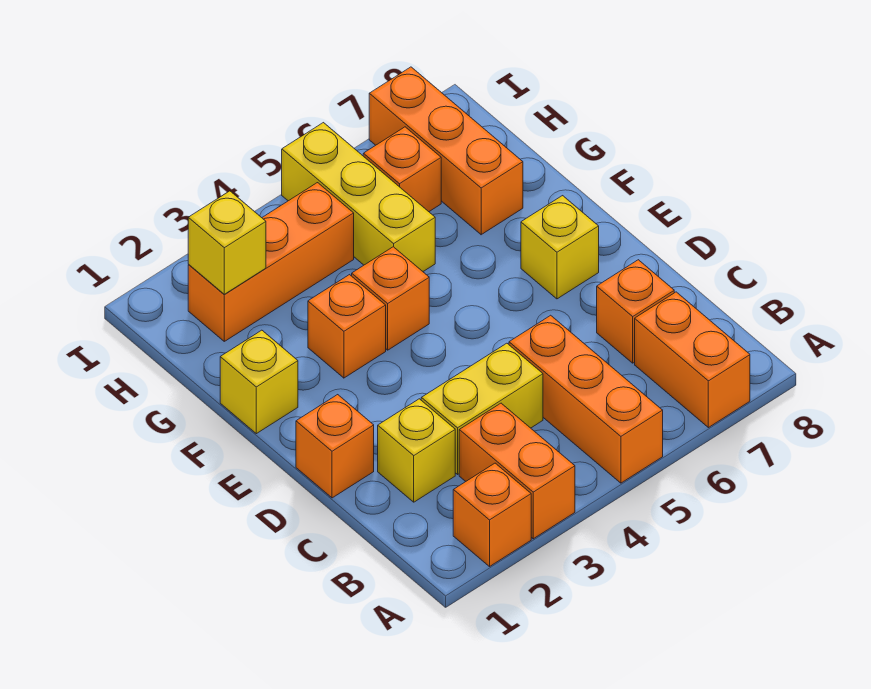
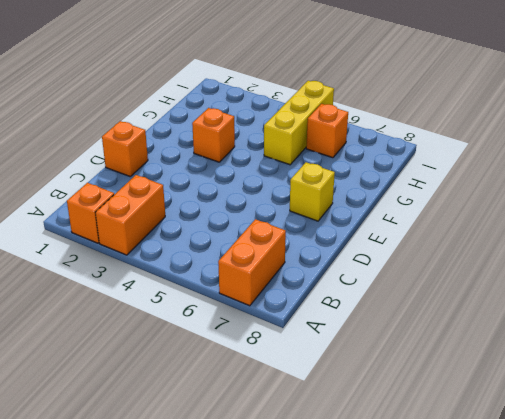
none -> orange brick A5:C5 level 1
none -> yellow brick C2 level 1
none -> yellow brick C3:C4 level 1

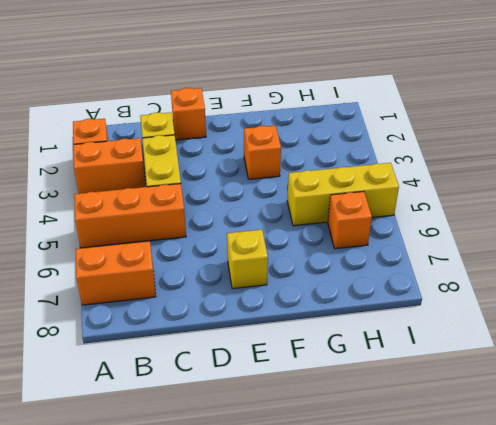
none -> orange brick C7 level 1
none -> yellow brick F1 level 1
none -> orange brick F4 level 1

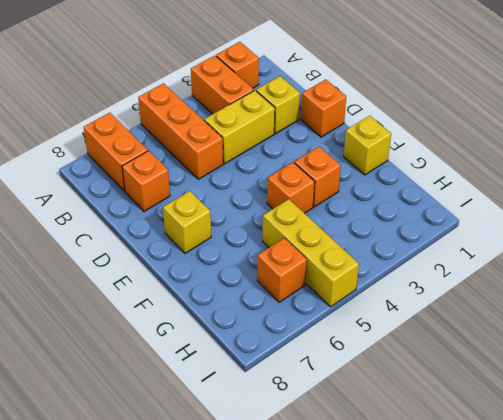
none -> orange brick G7:I7 level 1
none -> orange brick H2:H4 level 1
none -> yellow brick H2 level 2

